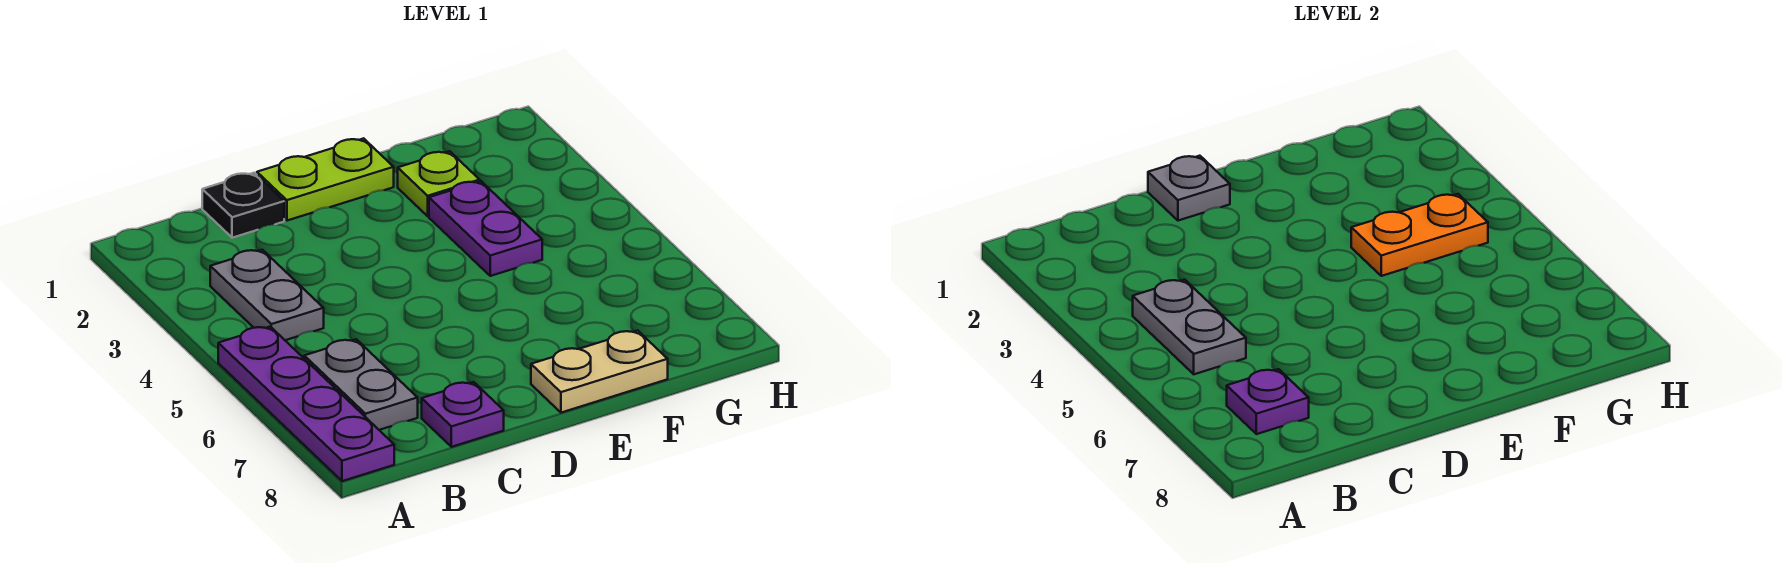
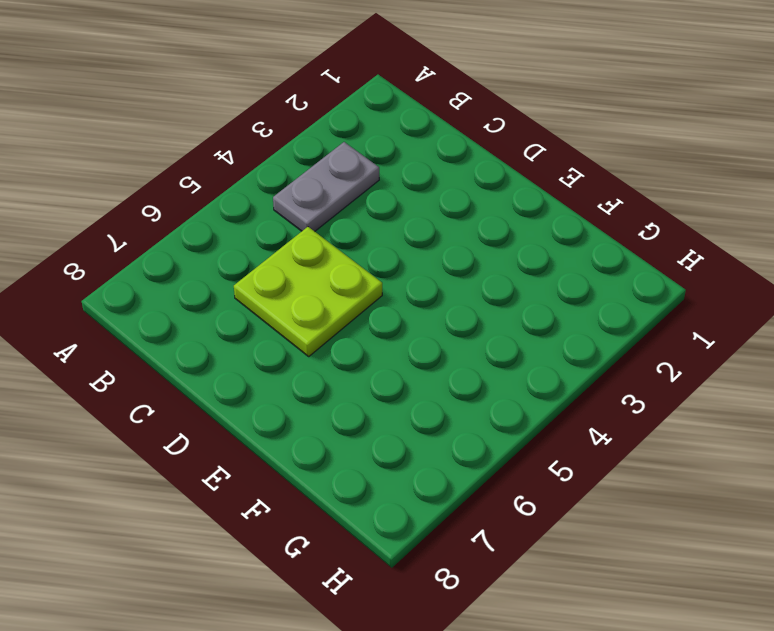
lime plate C5:D6 level 1 -> none
none -> purple plate A5:A8 level 1
none -> grey plate B6:B7 level 1
none -> black plate C1 level 1

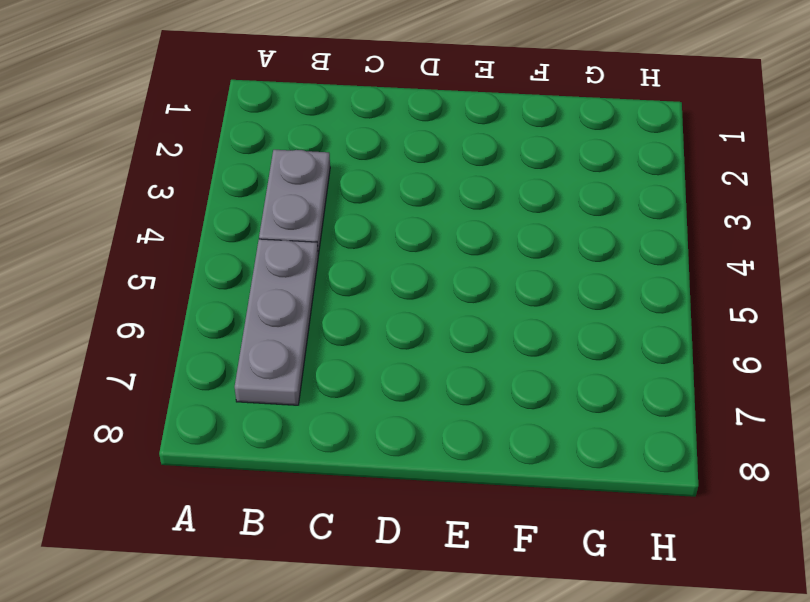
grey plate B5:B7 level 1 -> grey plate B6:B7 level 1
none -> purple plate A5:A8 level 1
none -> black plate C1 level 1
none -> purple plate C8 level 1

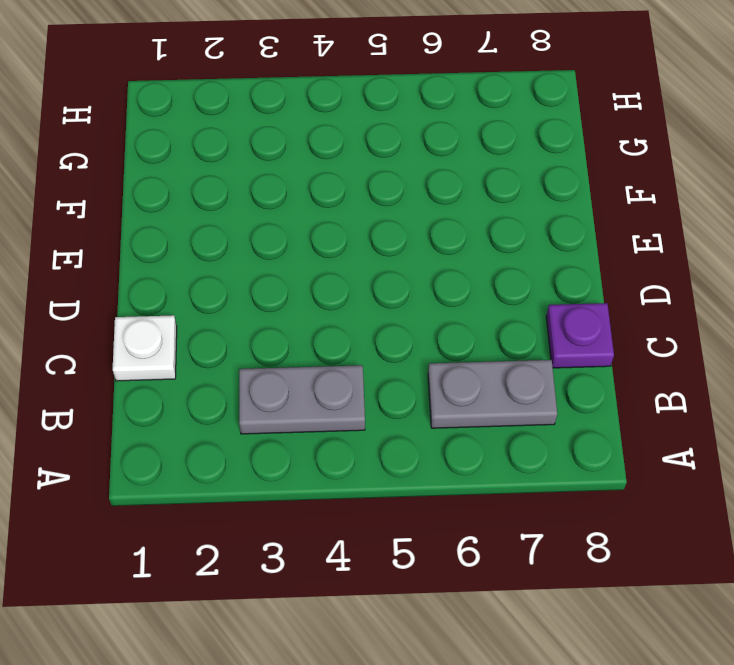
white plate C1 level 1 -> black plate C1 level 1
none -> purple plate A5:A8 level 1
none -> lime plate D1:E1 level 1
none -> tan plate E8:F8 level 1

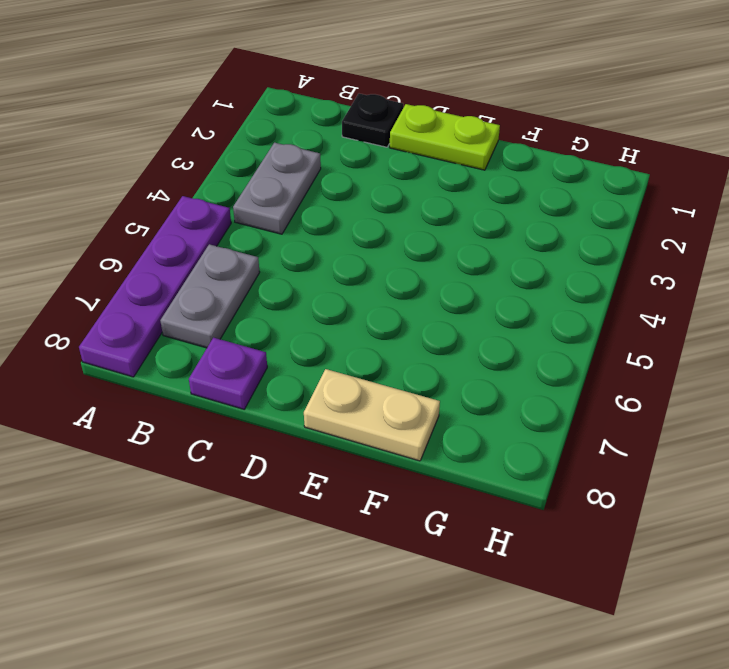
none -> lime plate F2 level 1
none -> purple plate F3:F4 level 1
none -> grey plate B4:B5 level 2

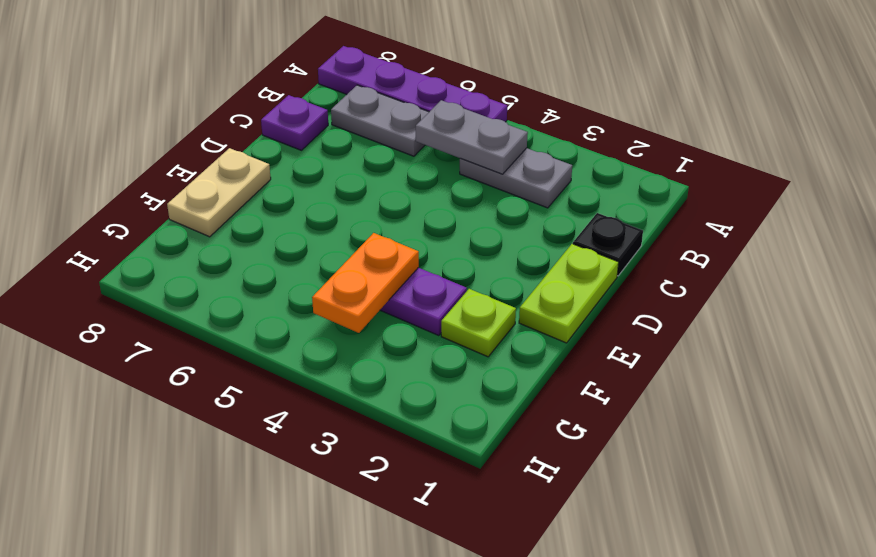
none -> purple plate B7 level 2
none -> grey plate D1 level 2

